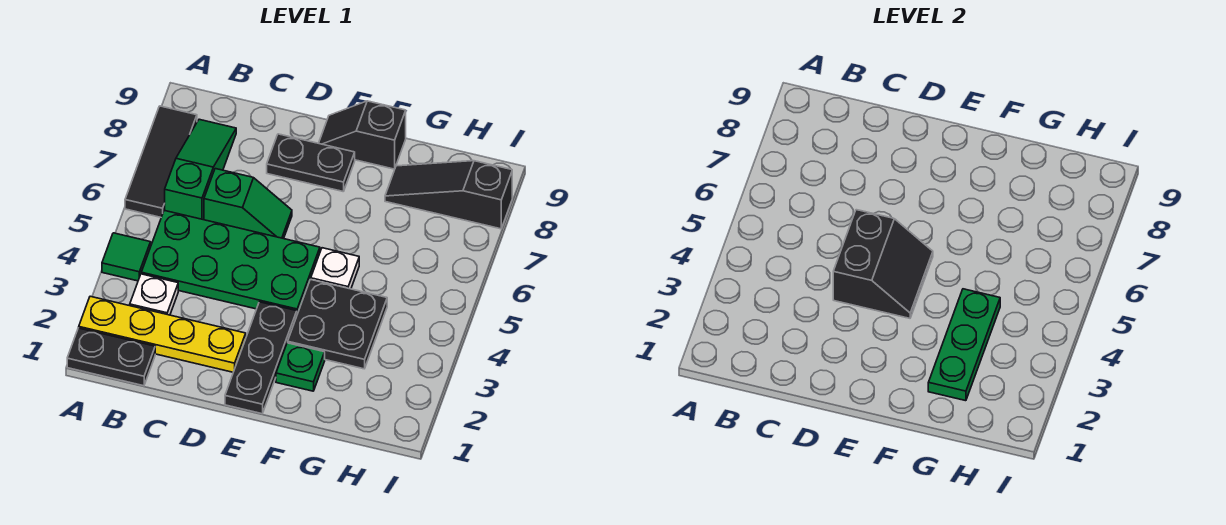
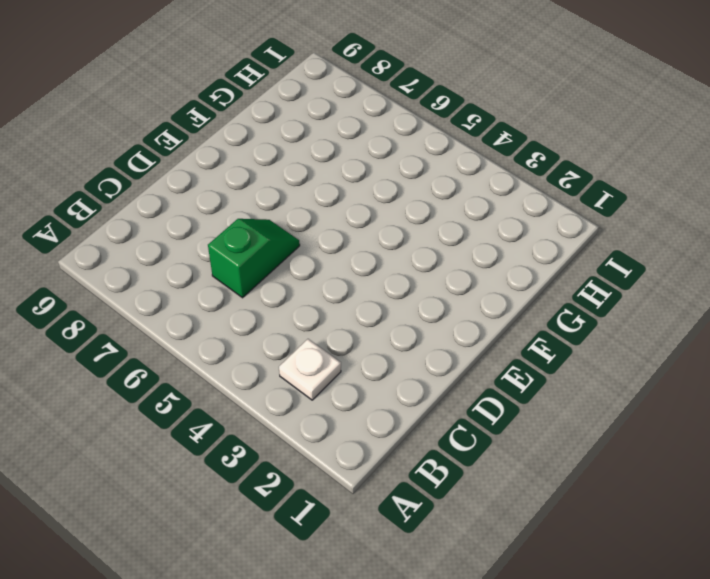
none -> black plate A1:B1 level 1
none -> yellow plate A2:D2 level 1
none -> green tile A4 level 1

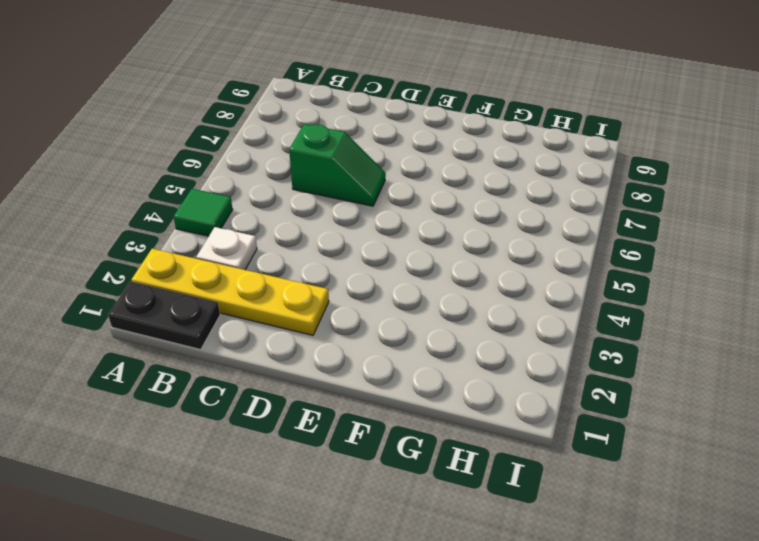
none -> black tile A6:A8 level 1
none -> green plate B4:E5 level 1
none -> green slope B6:B8 level 1 top 6

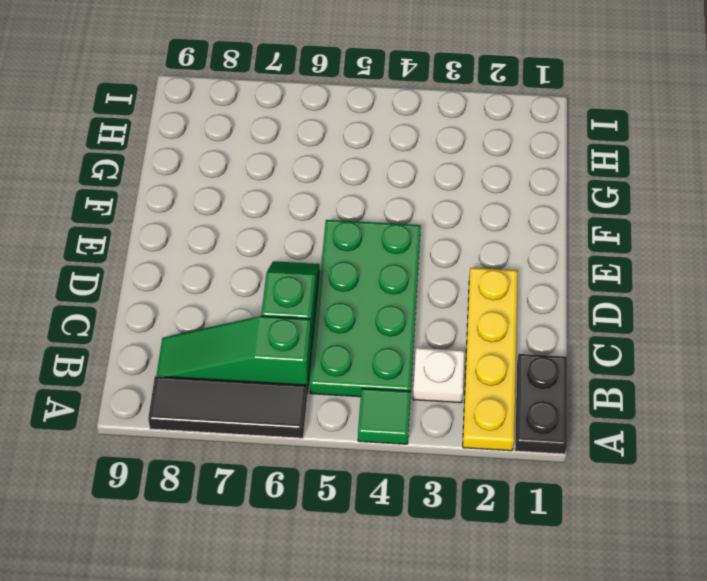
none -> black plate D8:E8 level 1
none -> black plate E1:E3 level 1
none -> black slope E9:F9 level 1 top F

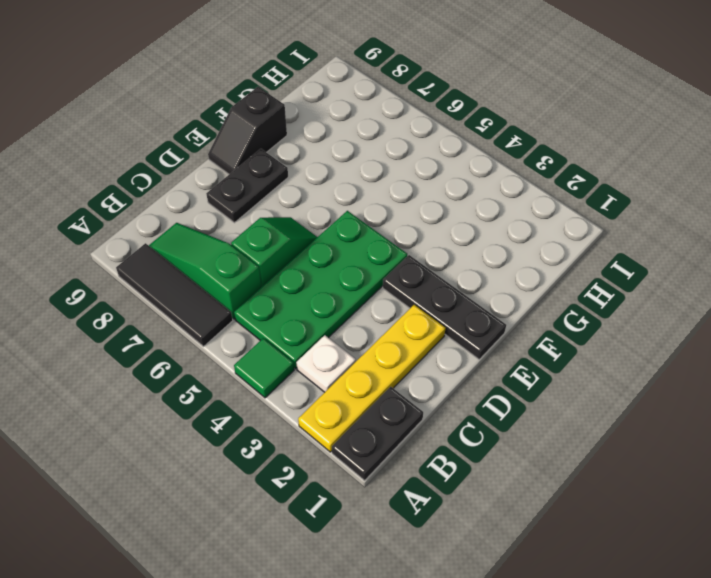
none -> green plate F2 level 1
none -> black plate F3:G4 level 1
none -> white plate F5 level 1

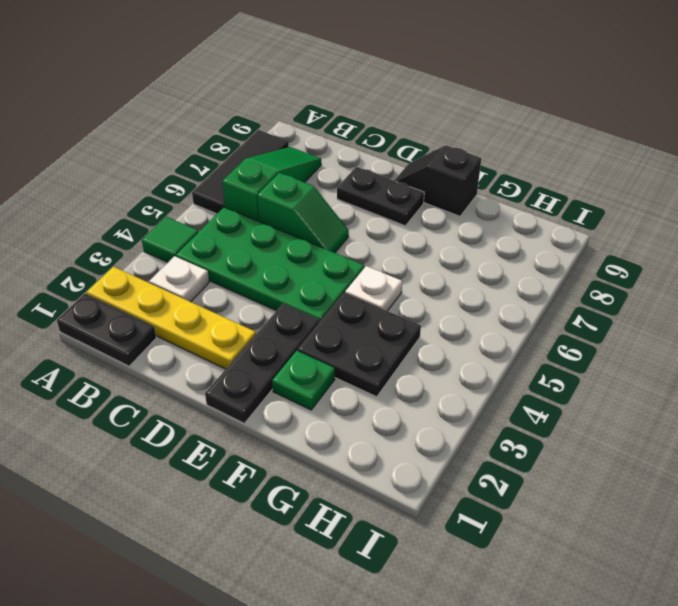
none -> black slope G8:I8 level 1 top I
none -> black slope D4:E5 level 2 top D
none -> green plate G2:G4 level 2

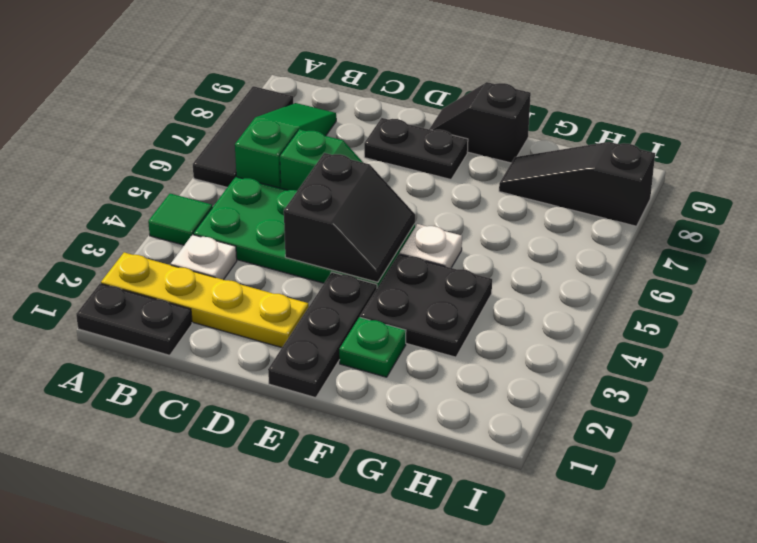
none -> green plate G2:G4 level 2

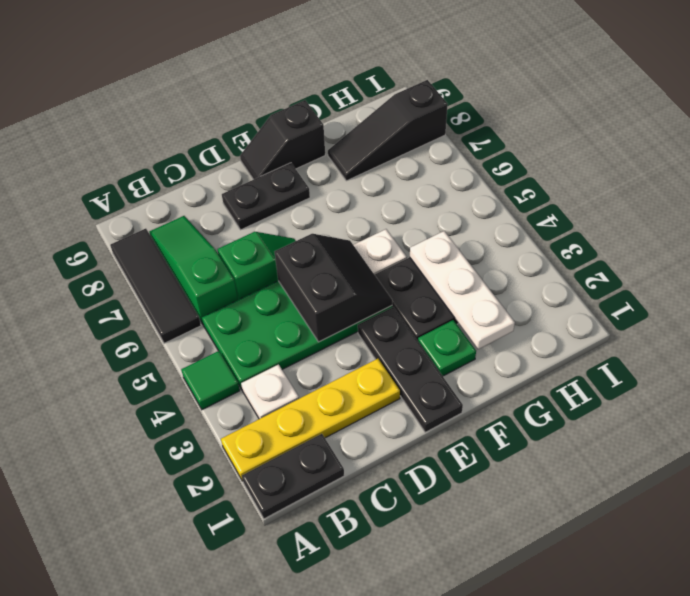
white plate G2:G4 level 2 -> green plate G2:G4 level 2

